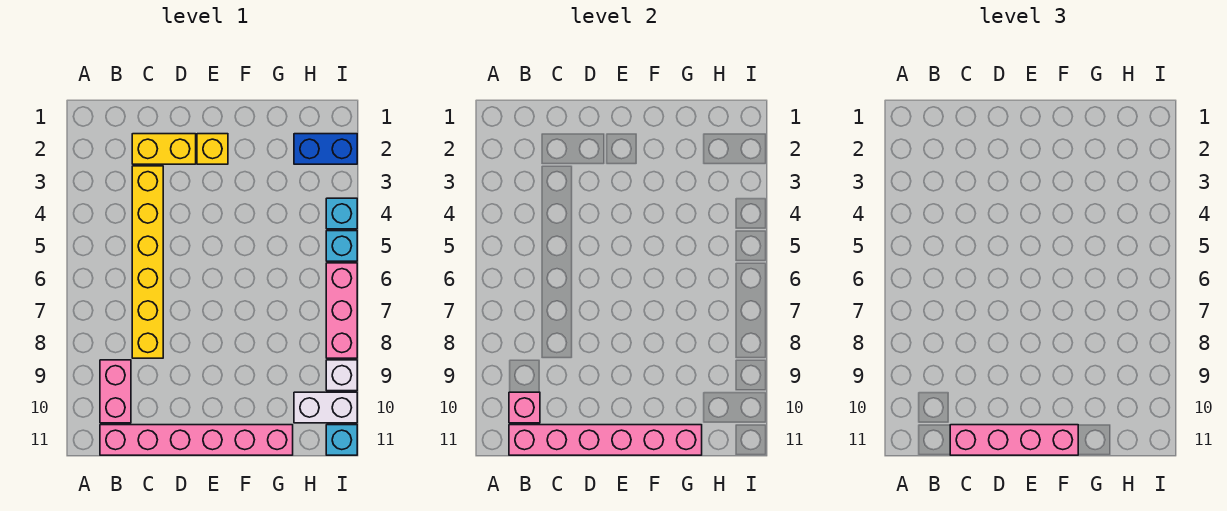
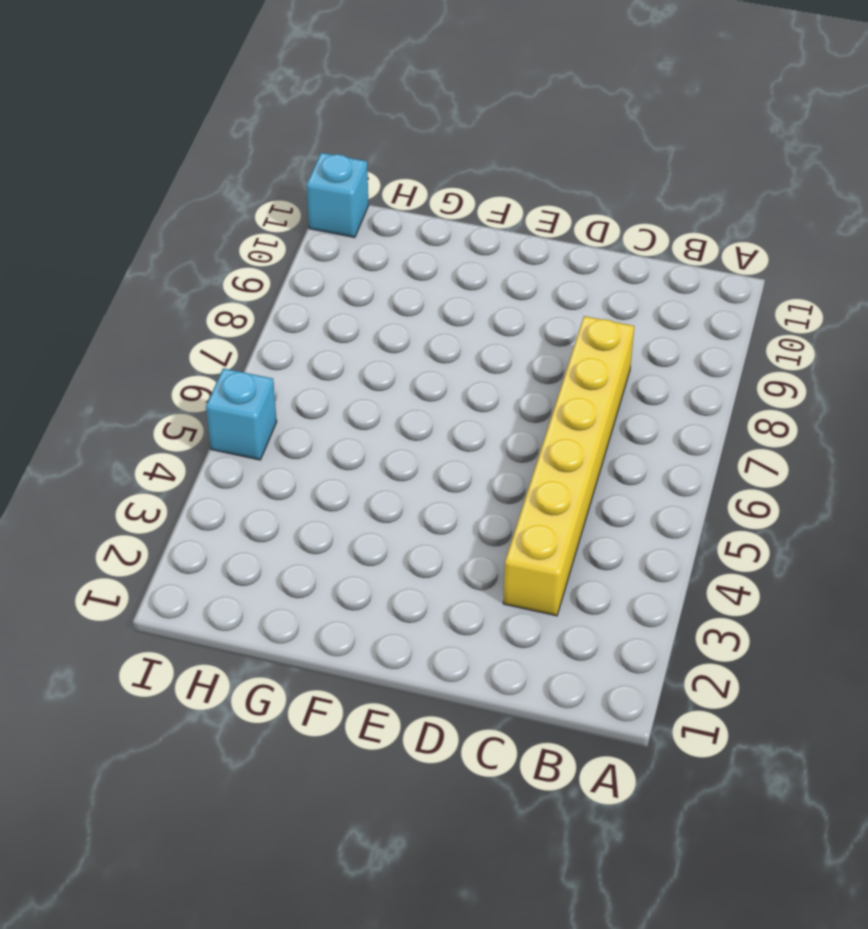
none -> pink brick B9:B10 level 1
none -> pink brick B11:G11 level 1
none -> yellow brick C2:D2 level 1

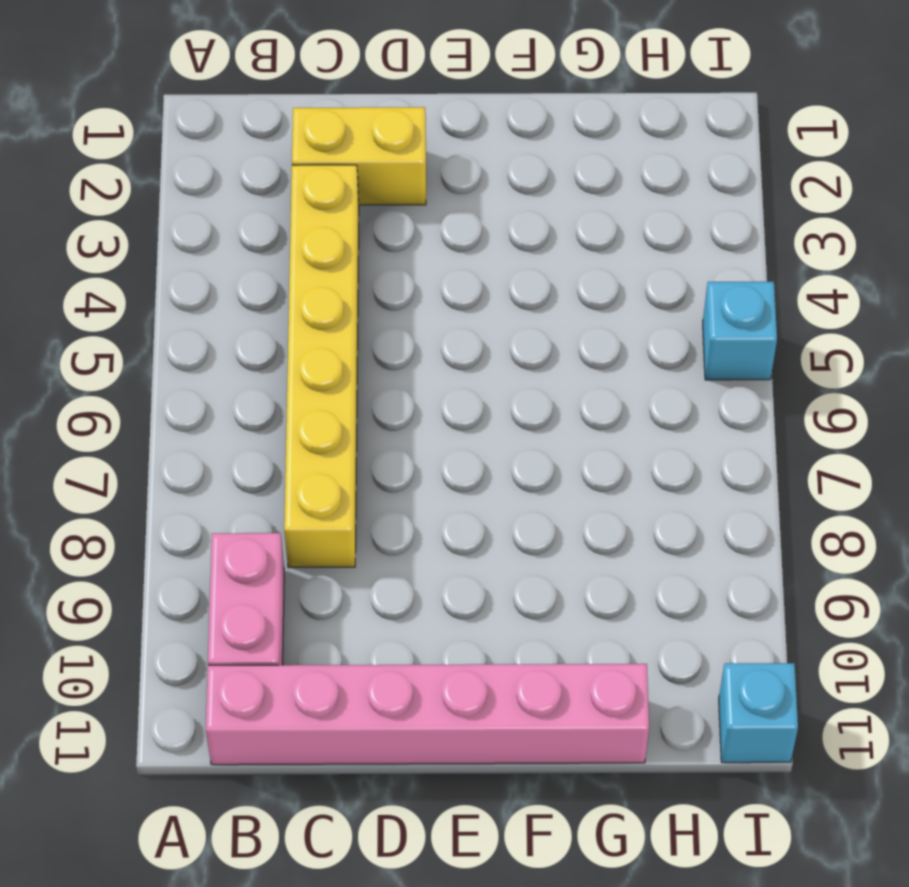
none -> yellow brick E2 level 1
none -> blue brick H2:I2 level 1
none -> white brick H10:I10 level 1

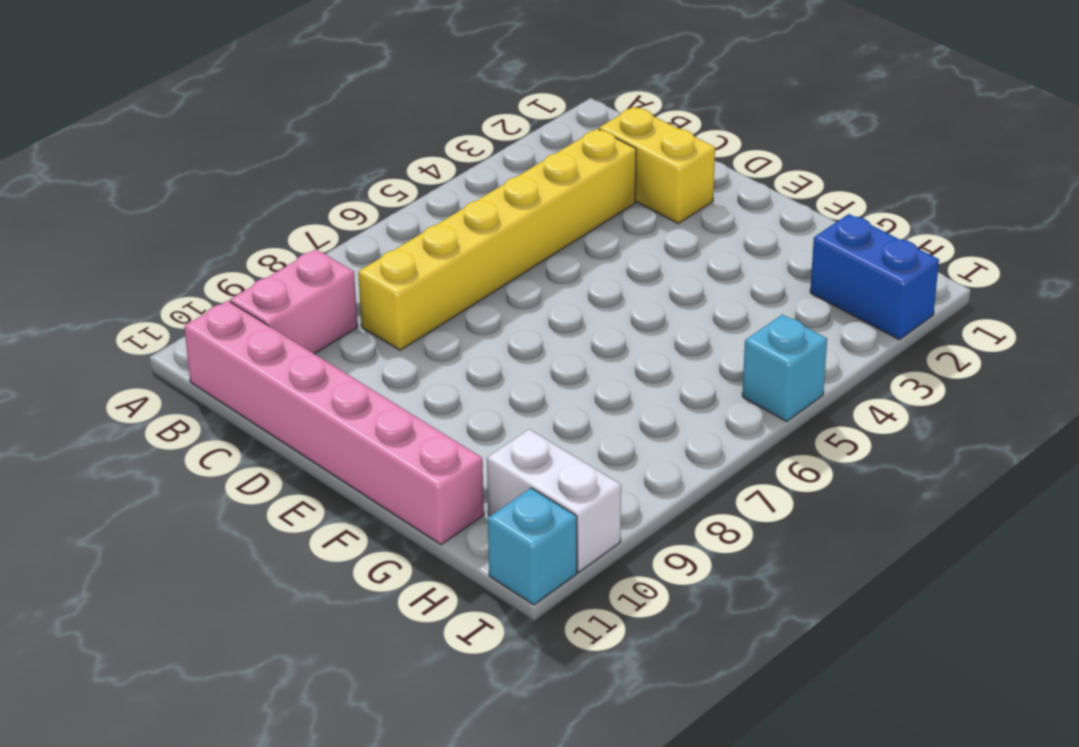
none -> yellow brick E2 level 1
none -> cyan brick I4 level 1
none -> pink brick I6:I8 level 1

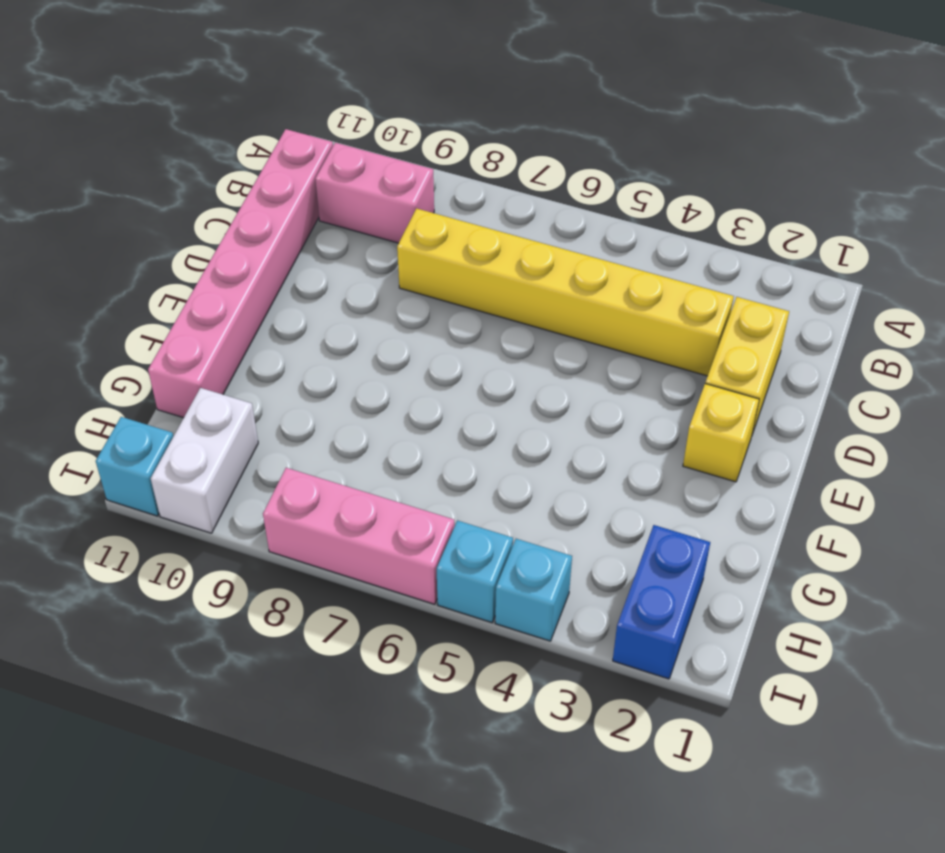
none -> white brick I9 level 1
none -> pink brick B10 level 2
none -> pink brick B11:G11 level 2

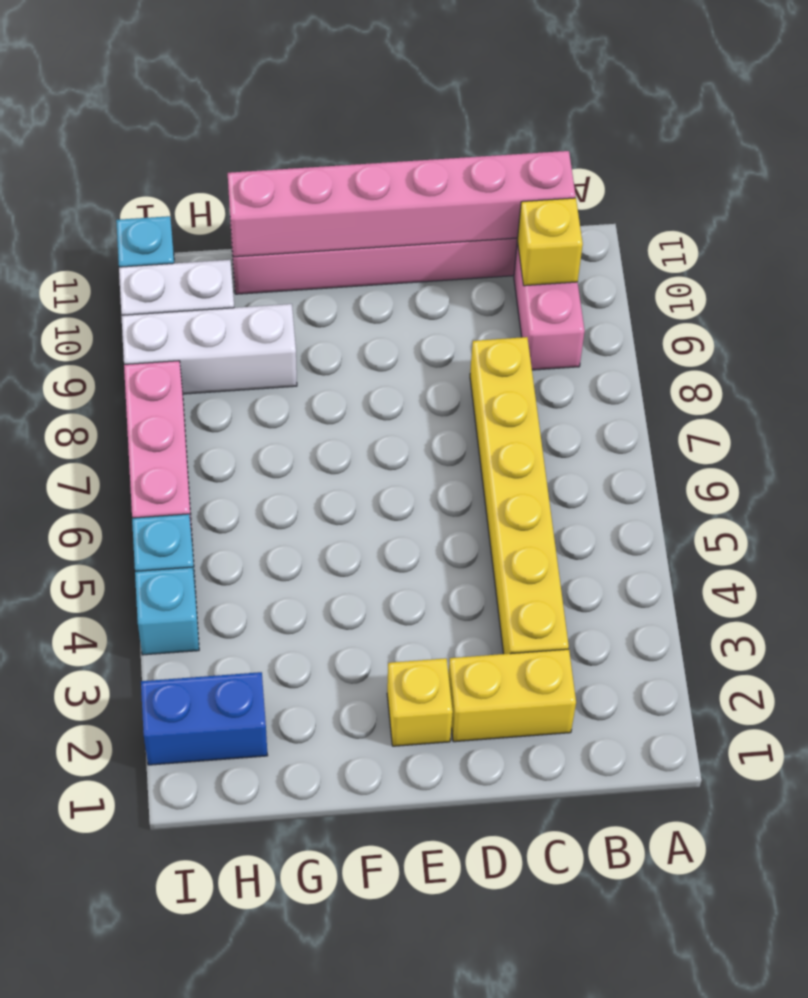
yellow brick B10 level 2 -> pink brick B10 level 2
white brick G9:I9 level 1 -> white brick I9 level 1
none -> pink brick C11:F11 level 3

